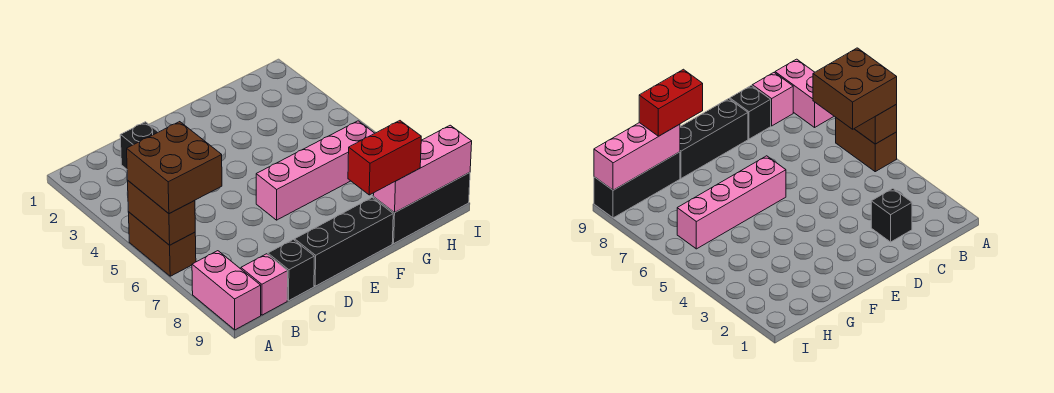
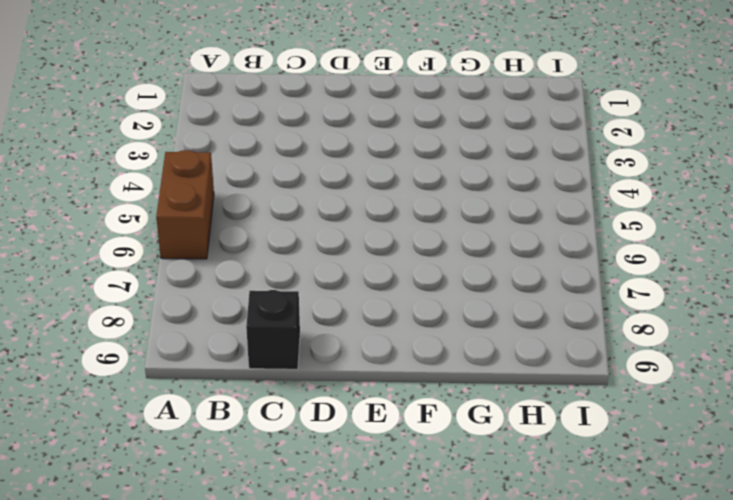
none -> pink brick A8:A9 level 1
none -> pink brick B9 level 1
none -> black brick C2 level 1

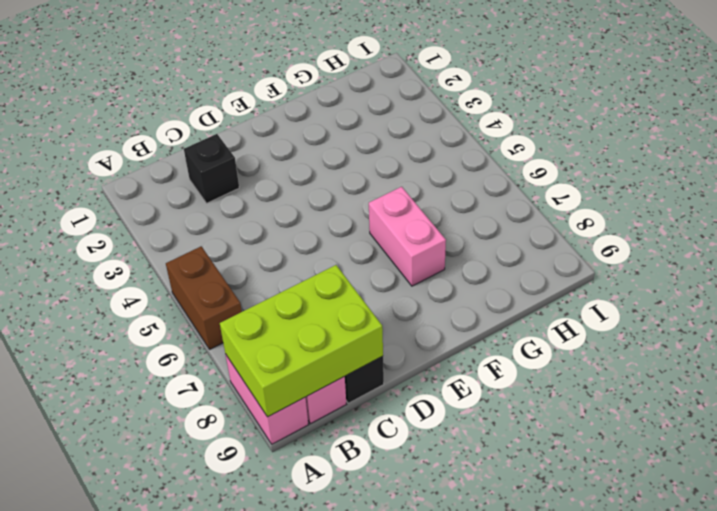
lime brick A8:C9 level 2 -> none
pink brick F6:F7 level 1 -> pink brick E6:H6 level 1
none -> black brick D9:F9 level 1
none -> black brick G9:I9 level 1
none -> brown brick A5:A6 level 2

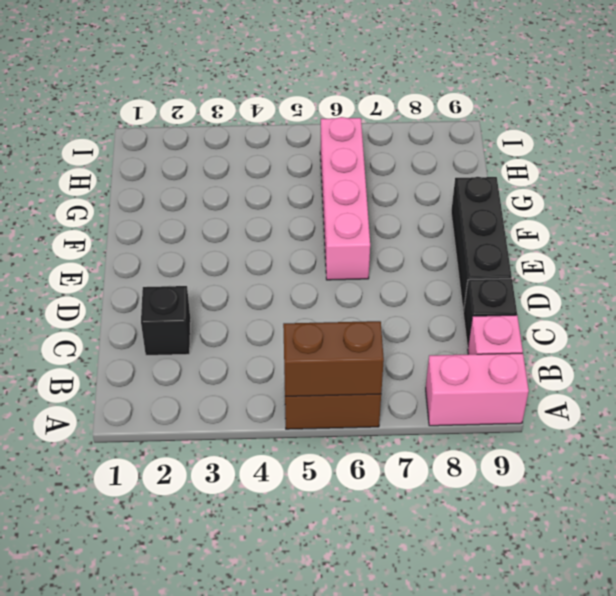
none -> black brick G9:I9 level 1
none -> pink brick G9:I9 level 2
none -> brown brick A5:B6 level 3

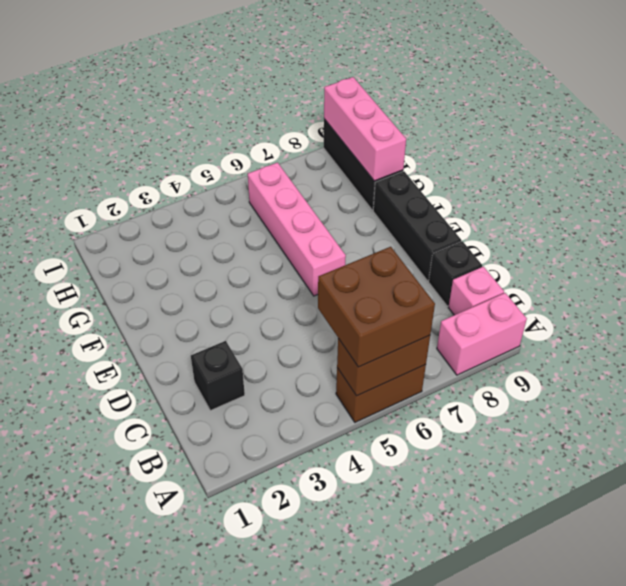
none -> red brick F9:G9 level 3

